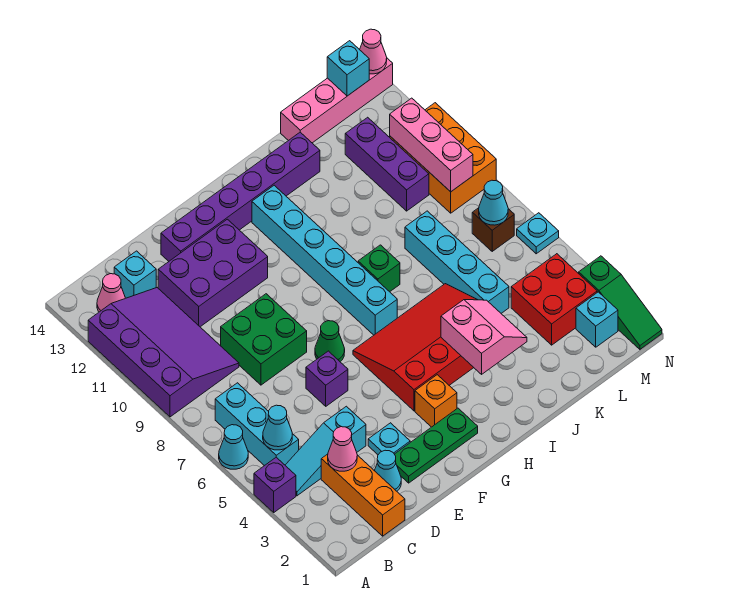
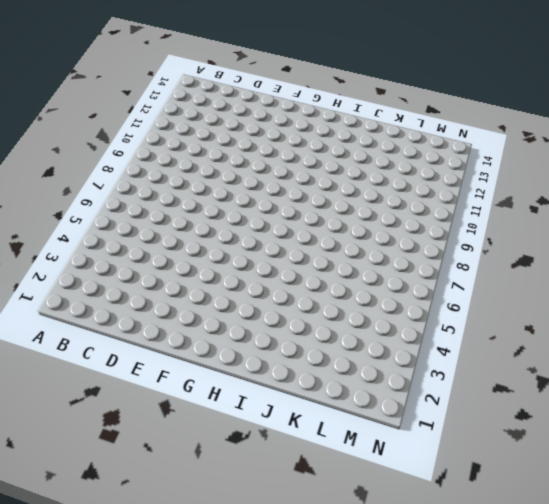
none -> purple brick A4 level 1
none -> cyan cone A6 level 1
none -> purple slope A9:C12 level 1 top A
none -> cyan slope B4:D4 level 1 top D

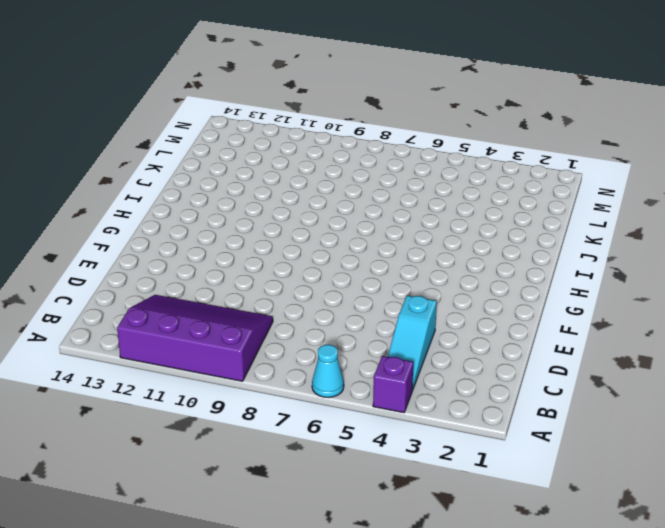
none -> cyan brick B5:B7 level 1
none -> pink cone B13 level 1
none -> orange brick C1:C3 level 1
none -> cyan brick C13 level 1

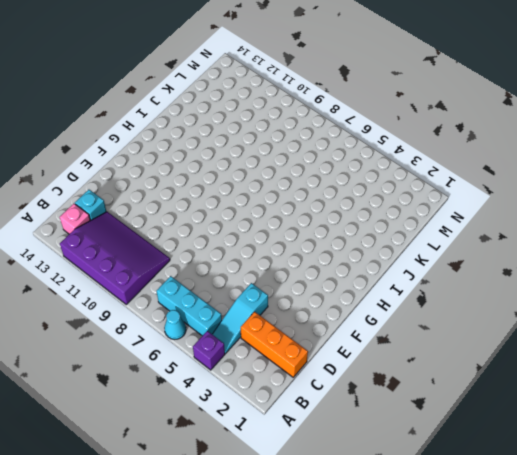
pink brick B13 level 1 -> pink cone B13 level 1
none -> cyan cone D2 level 1
none -> green brick D8:E9 level 1
none -> purple brick D11:F12 level 1
none -> green plate E2:G2 level 1

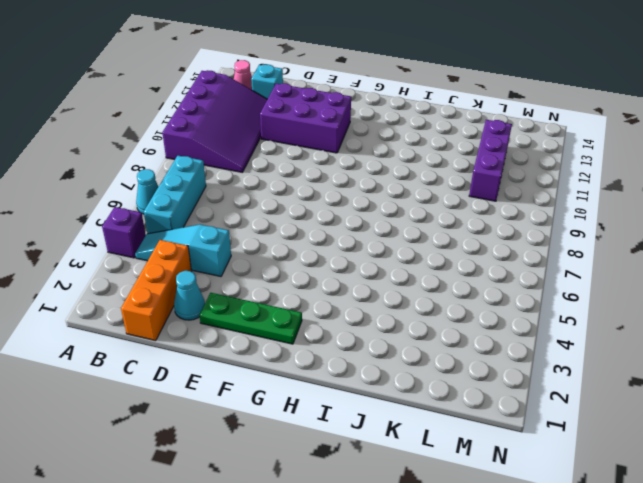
none -> green brick D8:E9 level 1
none -> cyan plate E3 level 1
none -> purple brick E6 level 1
none -> purple brick E13:J13 level 1

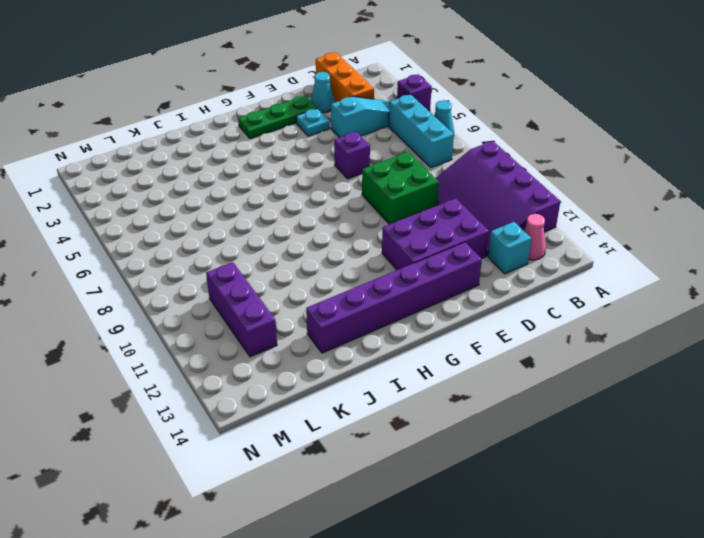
none -> green cone F7 level 1
none -> orange brick G3 level 1
none -> red slope G4:J6 level 1 top 4
none -> cyan brick H7:H12 level 1

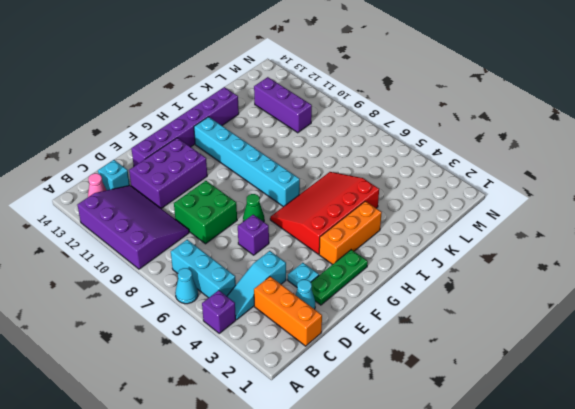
orange brick G3:I3 level 1 -> orange brick G3 level 1
none -> green brick I8 level 1
none -> cyan brick K5:K8 level 1
none -> pink brick K14:N14 level 1
none -> red brick L3:M4 level 1

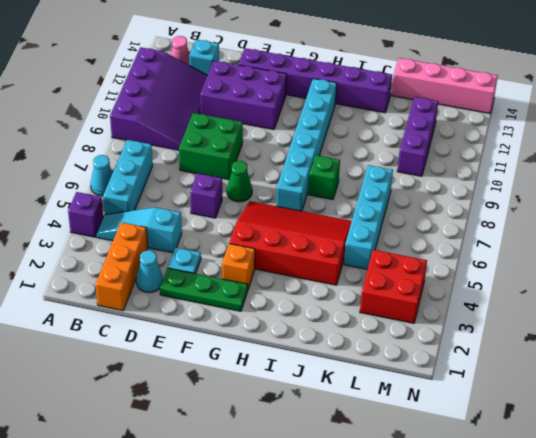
none -> cyan brick M2 level 1
none -> brown brick M7 level 1
none -> orange brick M9:N11 level 1
none -> green slope N1:N3 level 1 top 3

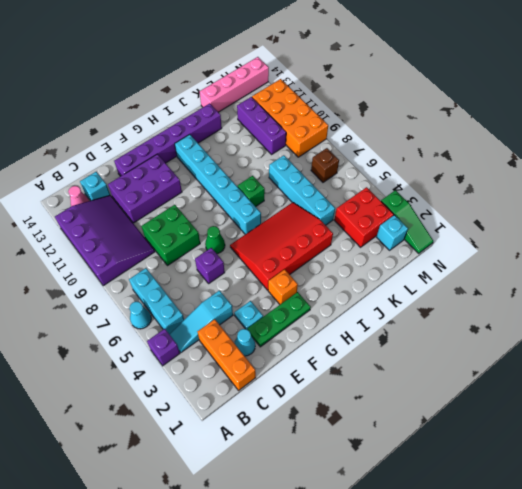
orange brick M9:N12 level 1 -> orange brick M9:N11 level 1
none -> cyan plate N6 level 1
none -> cyan cone B5 level 2
none -> pink cone C3 level 2
none -> pink slope I3:J4 level 2 top I

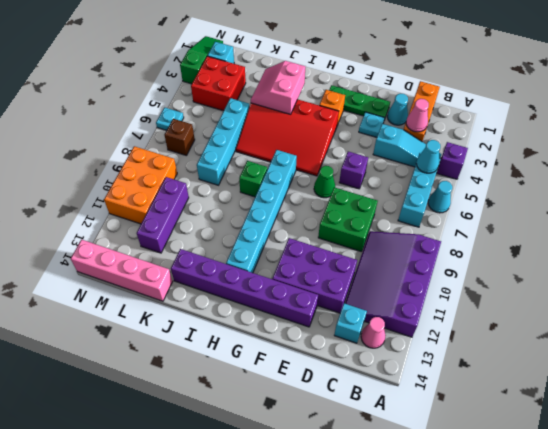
none -> cyan cone M7 level 2
none -> pink brick M9:M11 level 2
none -> cyan brick M14 level 2
none -> pink cone N14 level 2

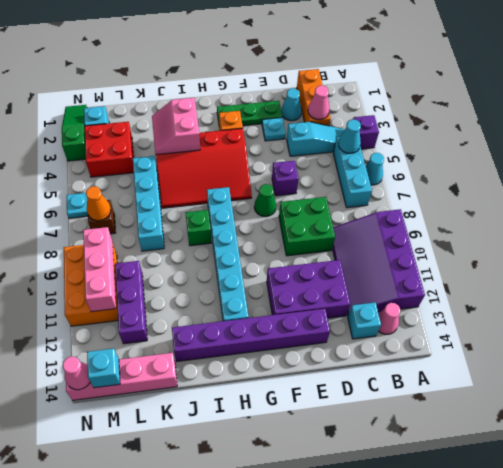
orange cone M7 level 2 -> cyan cone M7 level 2

